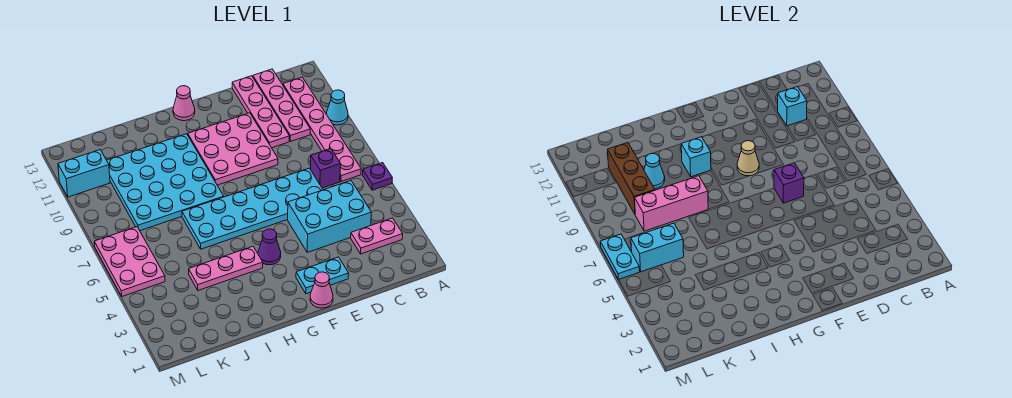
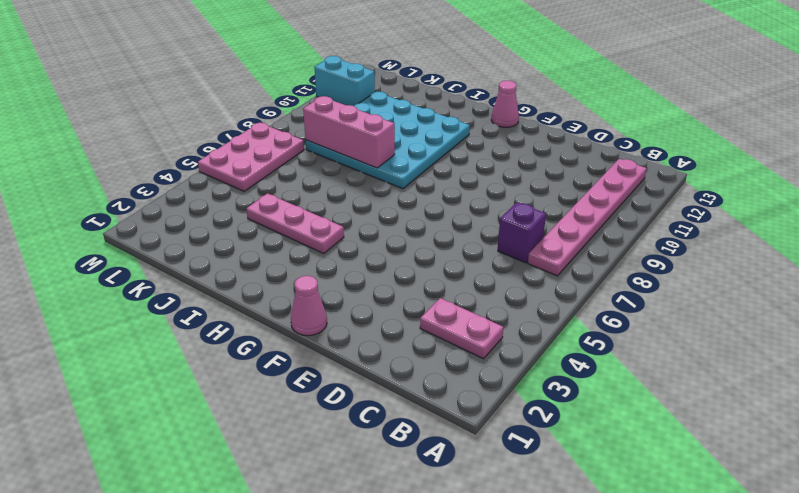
none -> purple plate A6 level 1
none -> cyan cone A10 level 1
none -> cyan brick C4:E5 level 1

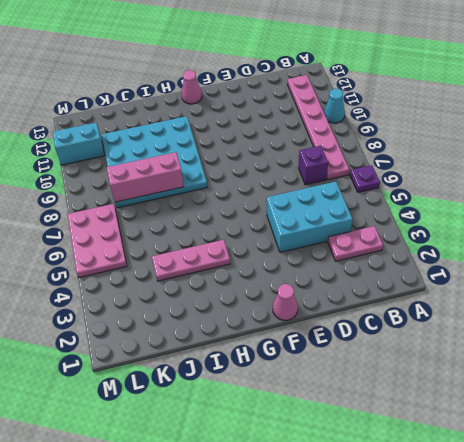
none -> pink plate C10:C13 level 1
none -> cyan plate D6:I7 level 1
none -> pink plate D10:D13 level 1

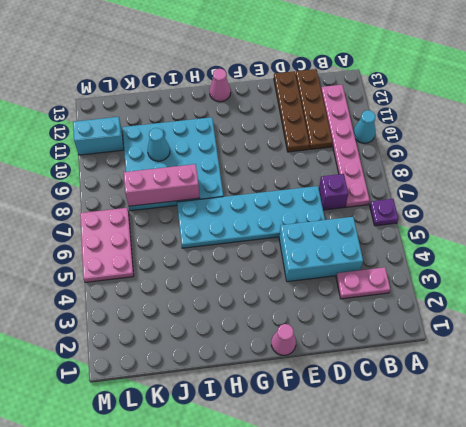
brown plate C10:C13 level 1 -> pink plate C10:C13 level 1
brown plate D10:D13 level 1 -> pink plate D10:D13 level 1
none -> cyan plate E2:F2 level 1
none -> pink plate E9:G11 level 1
none -> purple cone G4 level 1

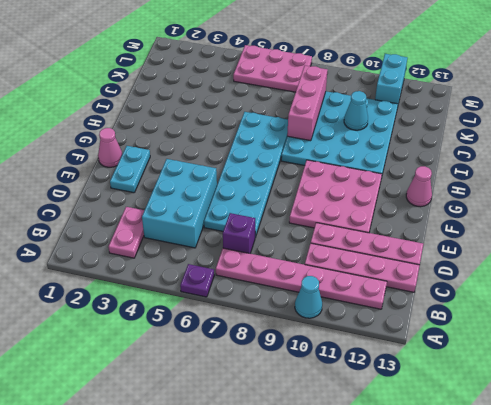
none -> purple cone G4 level 1
none -> pink plate H4:J4 level 1
none -> cyan brick C11 level 2

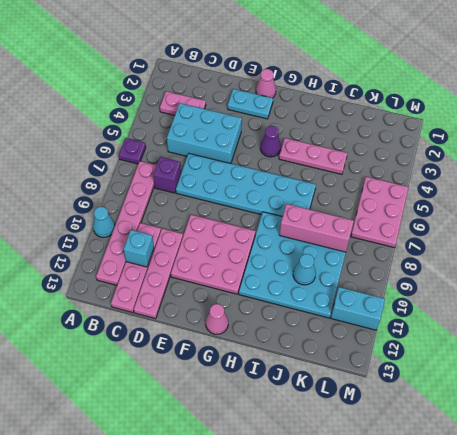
none -> purple brick E7 level 2
none -> tan cone F9 level 2
none -> cyan brick H10 level 2

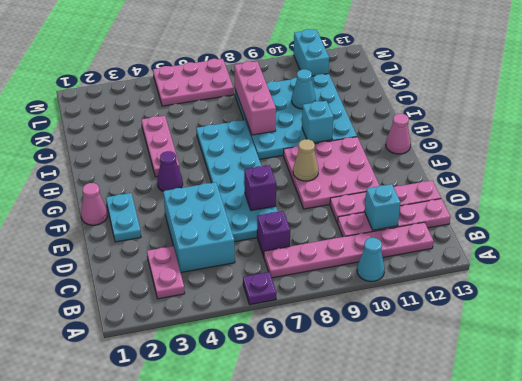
none -> cyan brick K6:L6 level 2
none -> brown brick K9:K11 level 2
none -> cyan plate M6:M7 level 2

